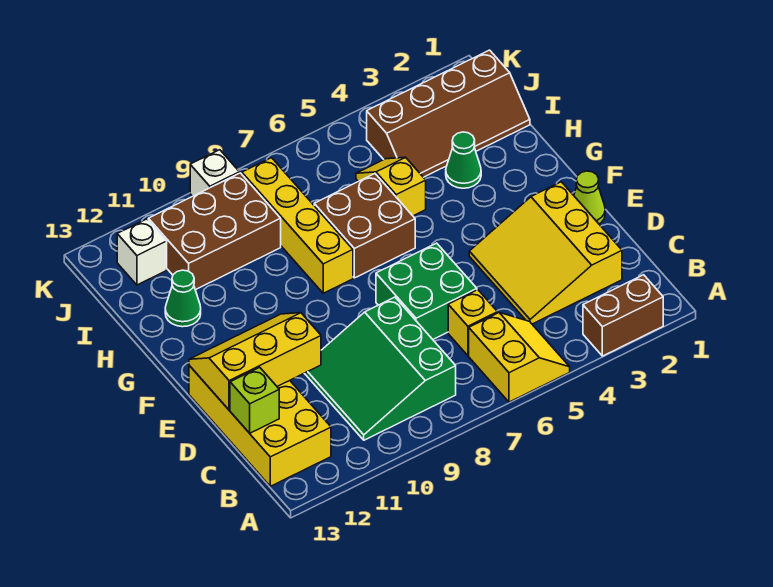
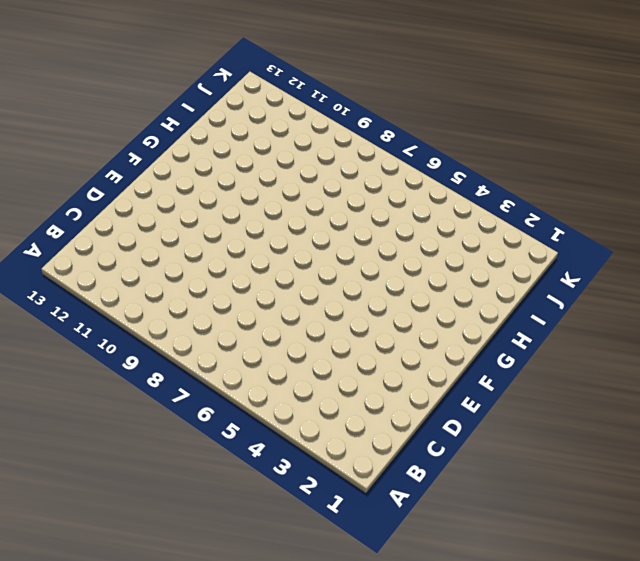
none -> brown brick A2:A3 level 1
none -> yellow slope A5:B6 level 1 top 6
none -> green slope B8:D10 level 1 top 8

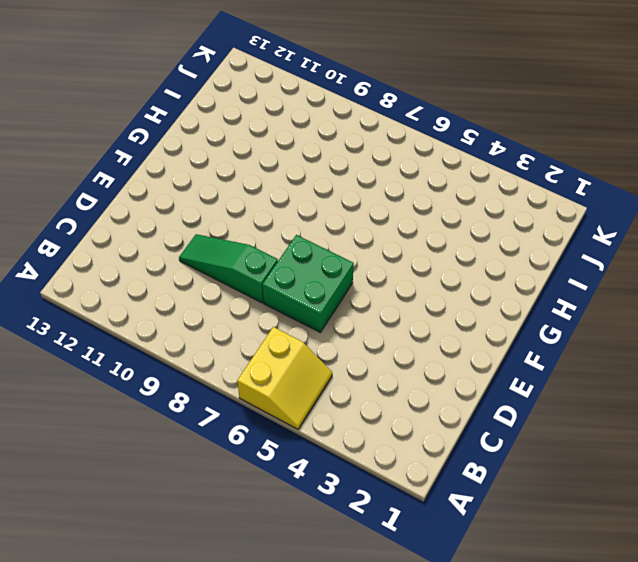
green slope D8:D10 level 1 top 8 -> green slope B8:D10 level 1 top 8
none -> brown brick A2:A3 level 1
none -> yellow brick B12:E13 level 1
none -> yellow slope C2:E4 level 1 top 2

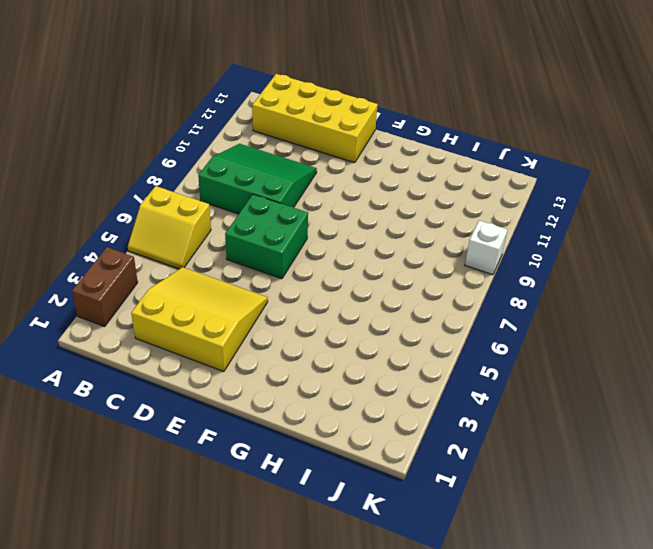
none -> yellow brick C6 level 1
none -> lime cone E1 level 1
none -> brown brick G6:H7 level 1

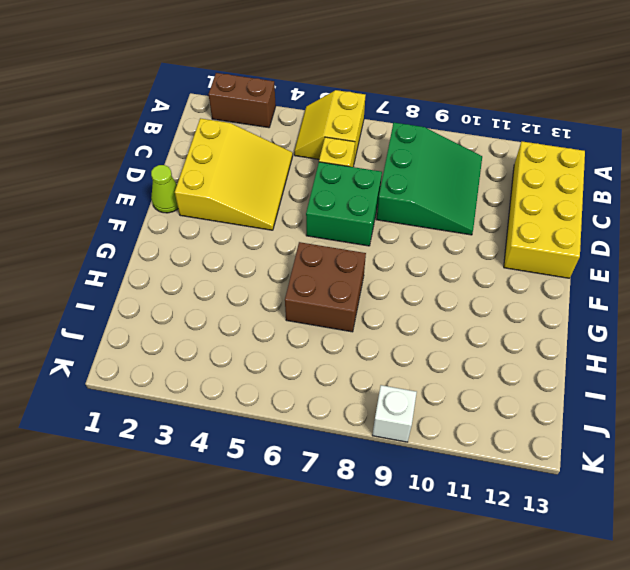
none -> yellow brick G8:J8 level 1
none -> green cone H3 level 1
none -> yellow slope H5:I5 level 1 top H

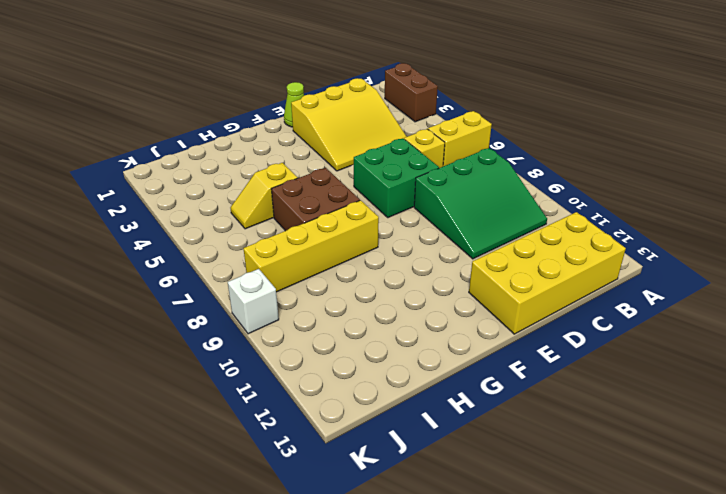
none -> green cone H3 level 1
none -> green cone H12 level 1
none -> brown slope I1:J4 level 1 top J

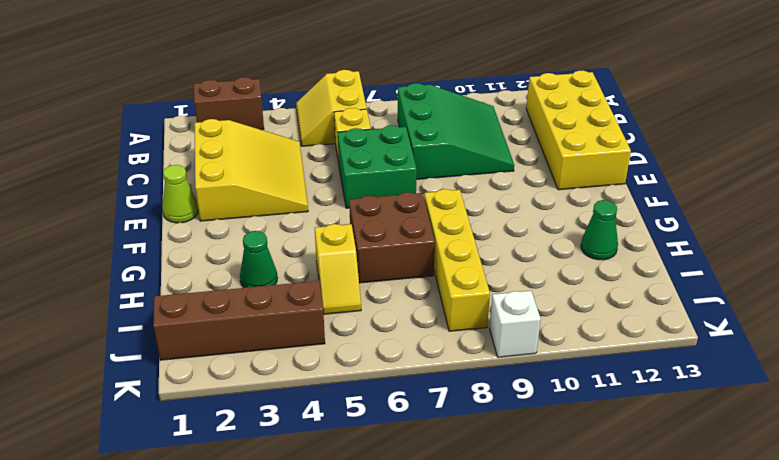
none -> brown brick I9:J11 level 1
none -> white brick J12 level 1
none -> lime brick C13 level 2

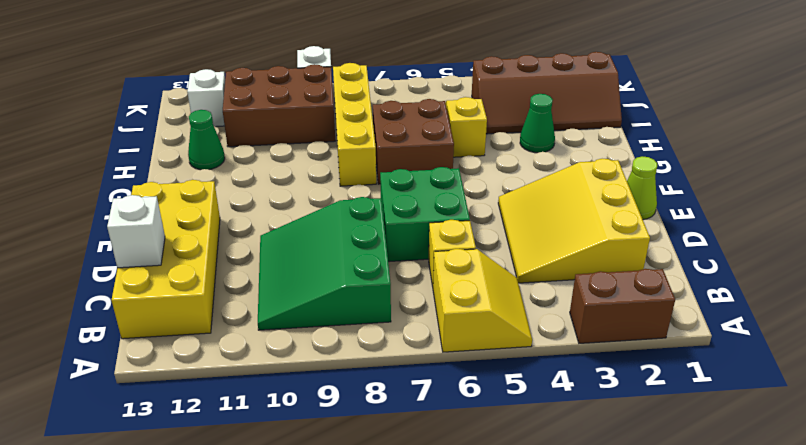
white brick C13 level 2 -> lime brick C13 level 2
none -> yellow slope D11:E13 level 2 top D

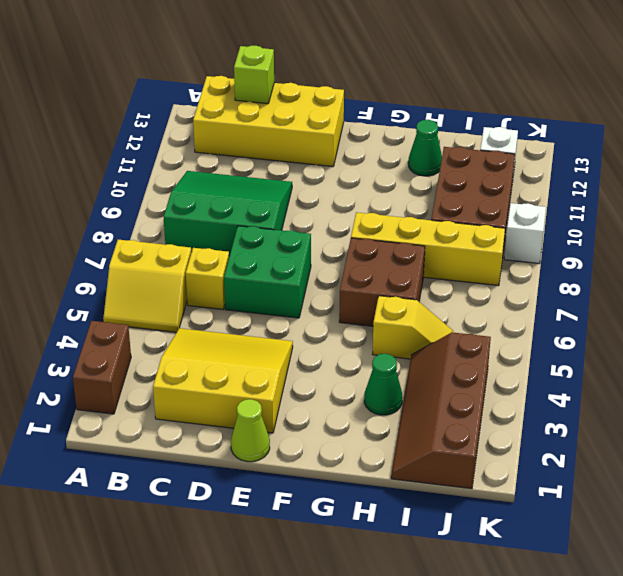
none -> yellow slope D11:E13 level 2 top D

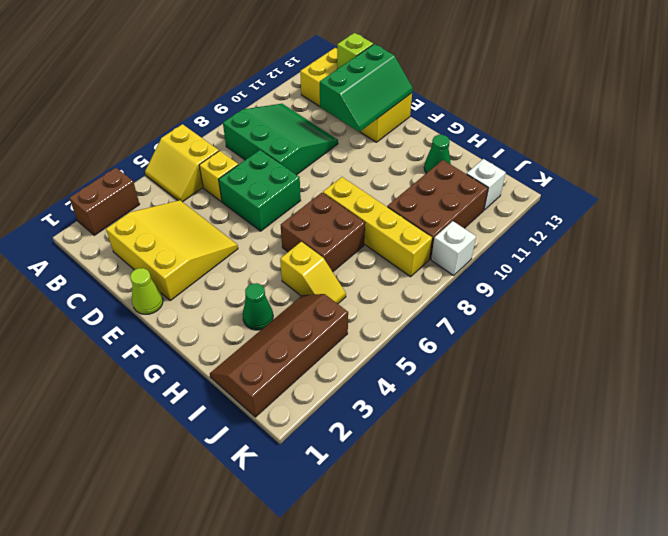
green slope D11:E13 level 2 top D -> yellow slope D11:E13 level 2 top D

